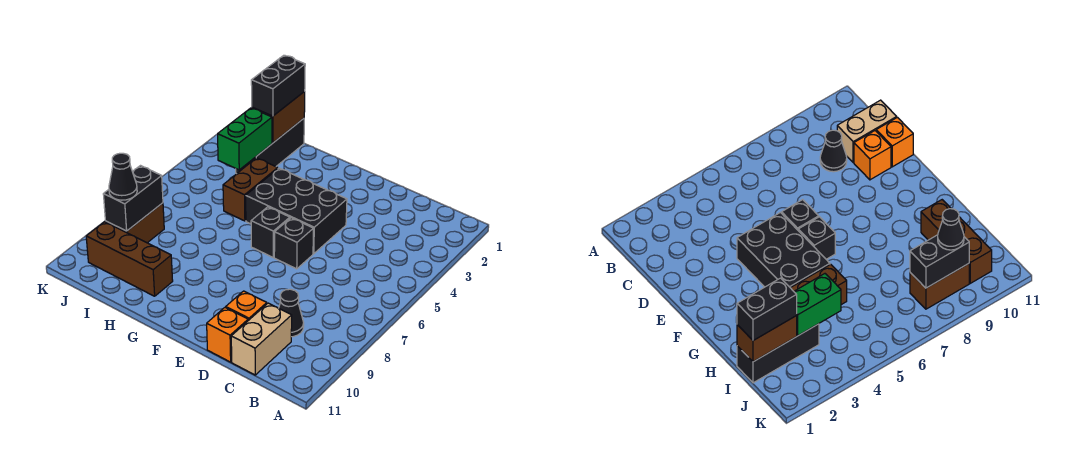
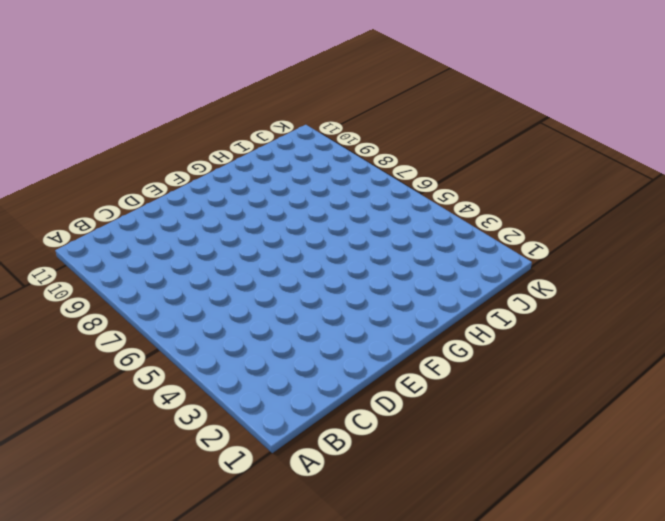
none -> black cone C9 level 1
none -> tan brick C10:C11 level 1
none -> orange brick D10 level 1

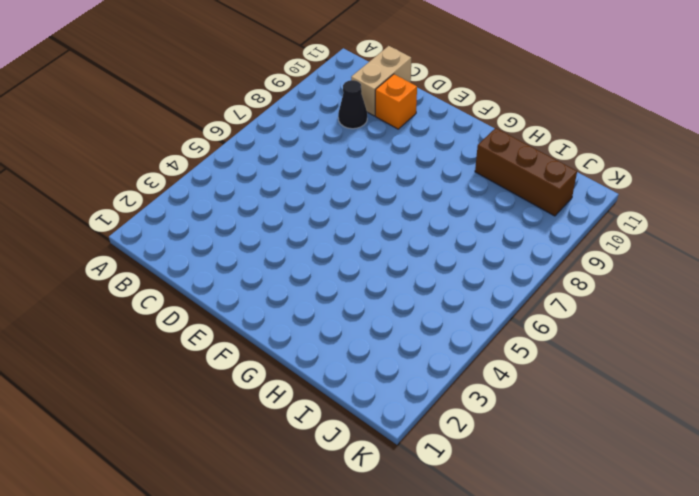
none -> orange brick D11 level 1
none -> black brick E4:G5 level 1
none -> black brick E6 level 1

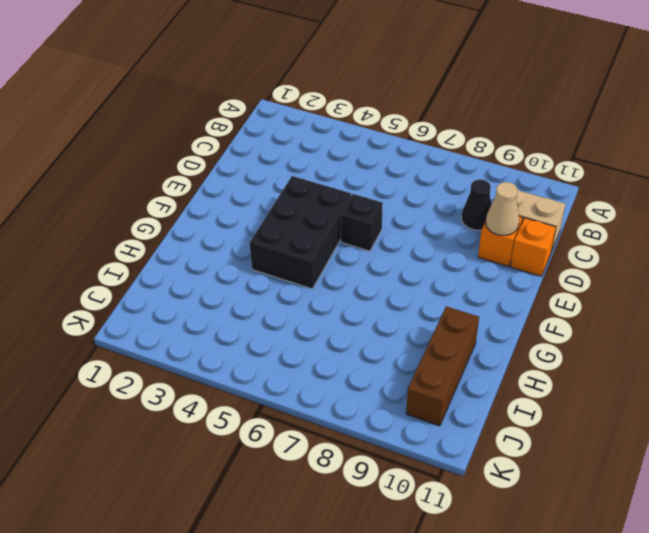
tan cone D10 level 2 -> none
none -> black brick F6 level 1
none -> brown brick H4:H5 level 1
none -> black brick I1:I3 level 1

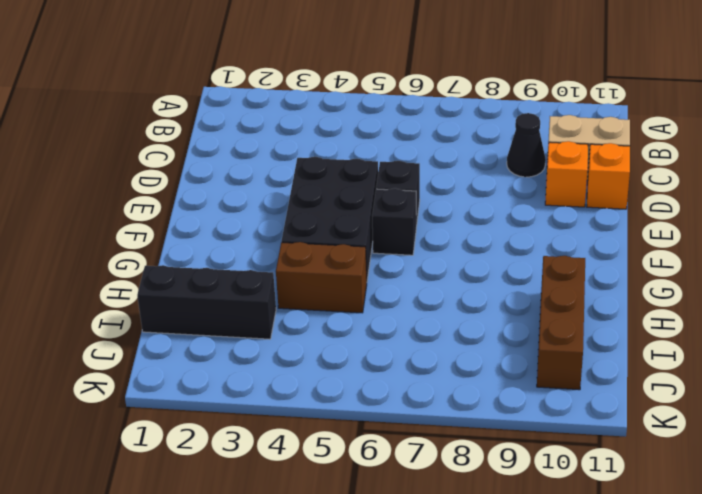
none -> brown brick J8:J9 level 1
none -> brown brick I1:I2 level 2
none -> green brick I3:I4 level 2

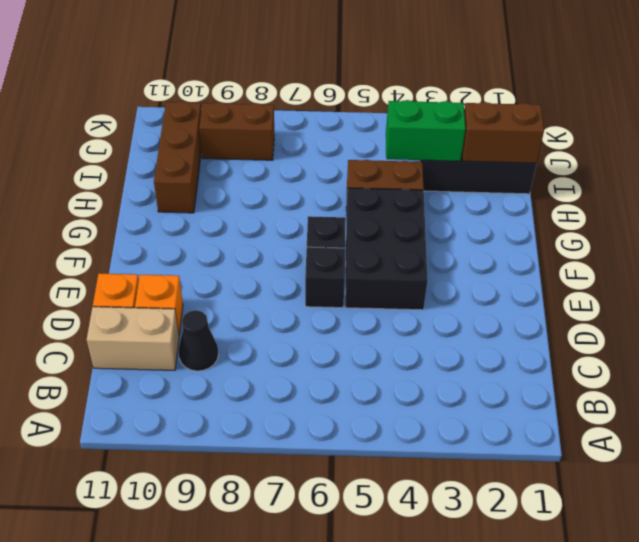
none -> black brick J8:J9 level 2
none -> black brick I1:I2 level 3
none -> black cone J9 level 3

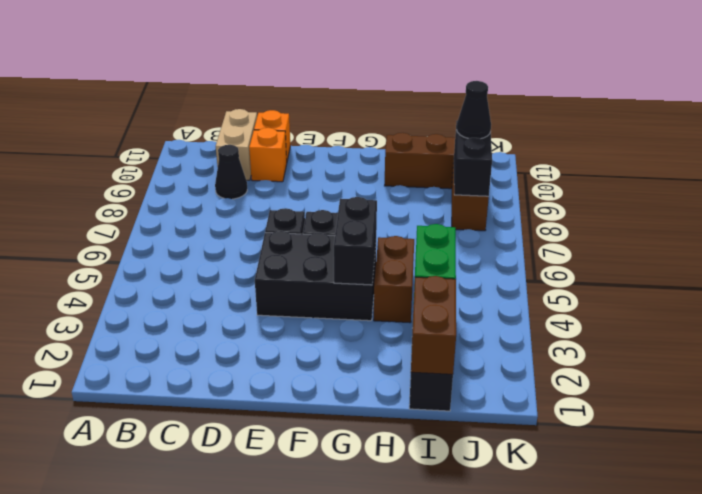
black brick G4:G5 level 2 -> black brick I1:I2 level 3

